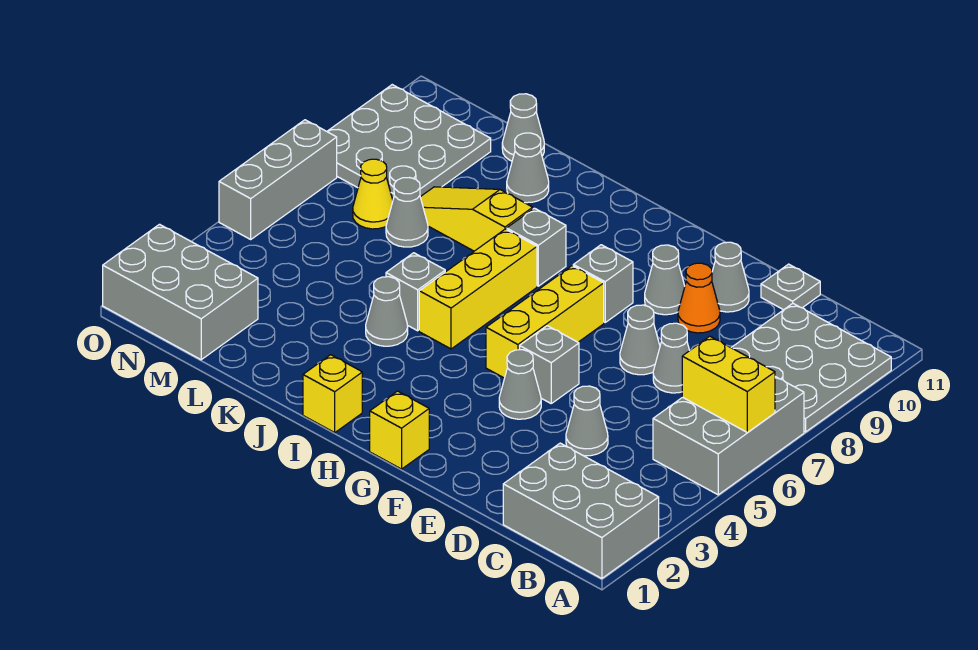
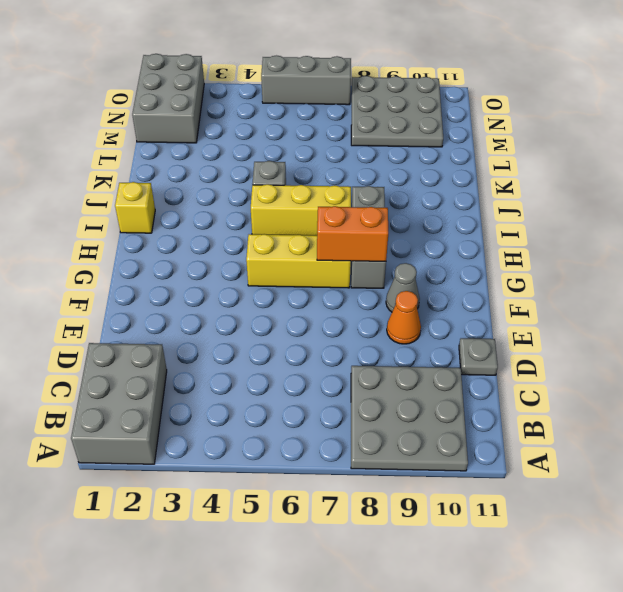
orange brick G7:G8 level 2 -> none
none -> grey brick A5:B7 level 1
none -> grey cone D4 level 1
none -> grey cone D7 level 1

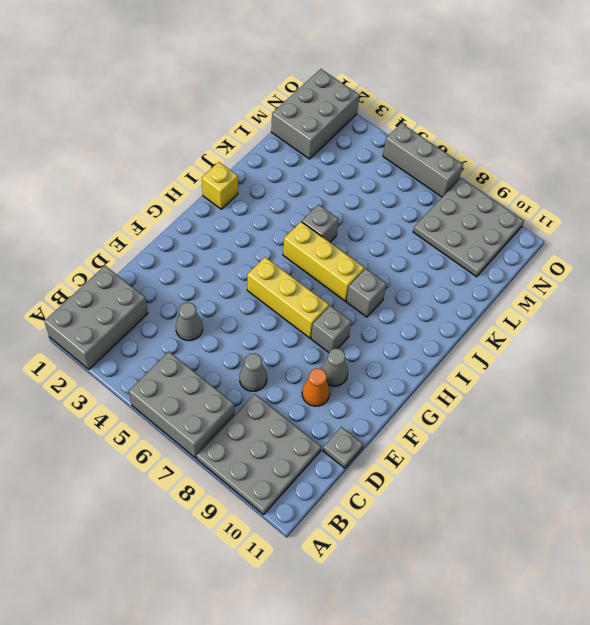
none -> grey cone E7 level 1
none -> grey cone E10 level 1
none -> grey cone F4 level 1

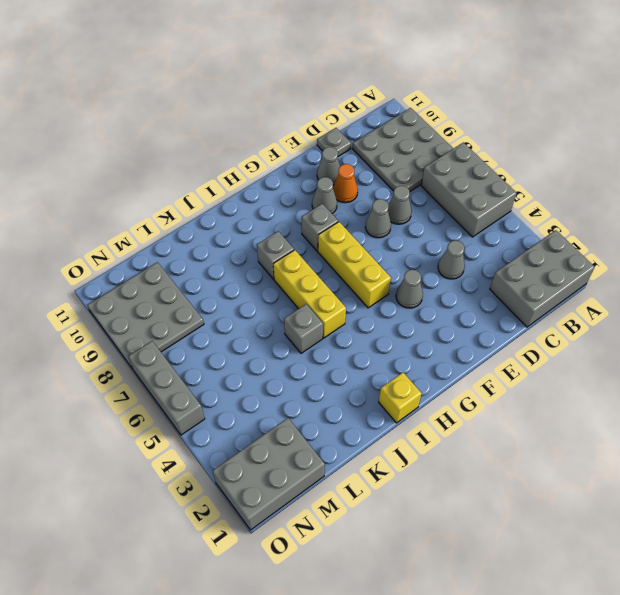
none -> grey brick F5 level 1
none -> yellow brick G1 level 1
none -> grey cone J4 level 1

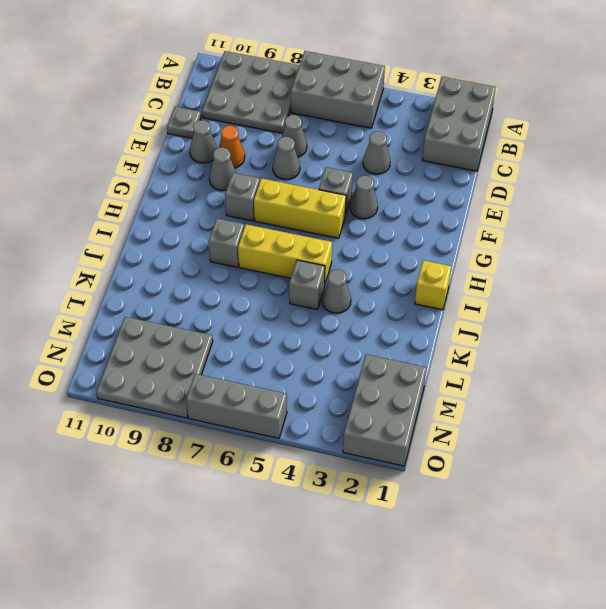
none -> yellow brick G1 level 1
none -> yellow slope J8:L8 level 1 top J
none -> grey cone K10 level 1

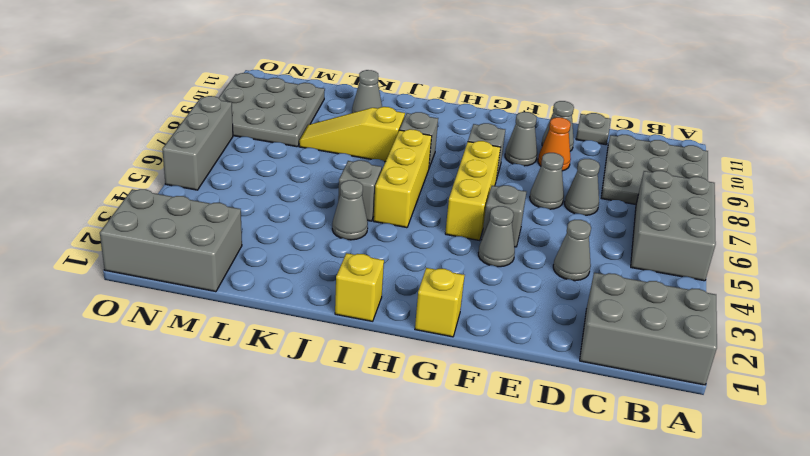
none -> grey cone L7 level 1
none -> grey cone L11 level 1
none -> yellow cone M7 level 1

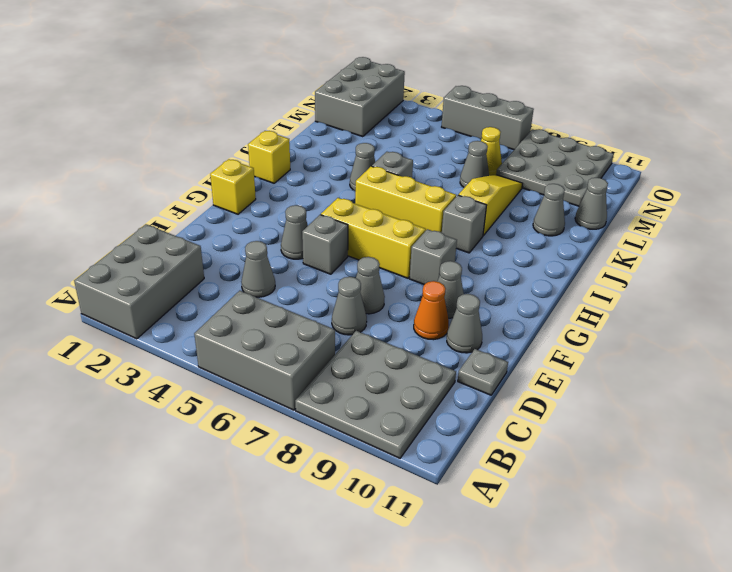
none -> yellow brick A6:B6 level 2

